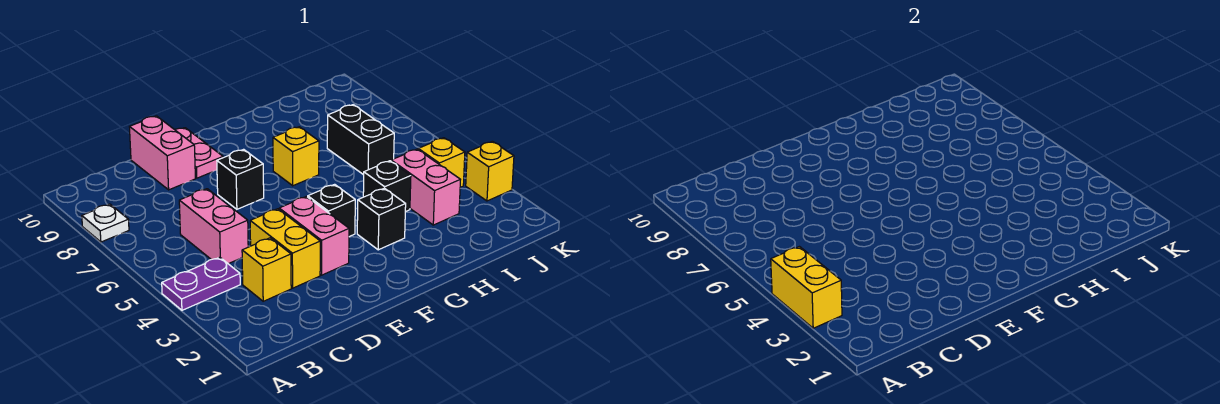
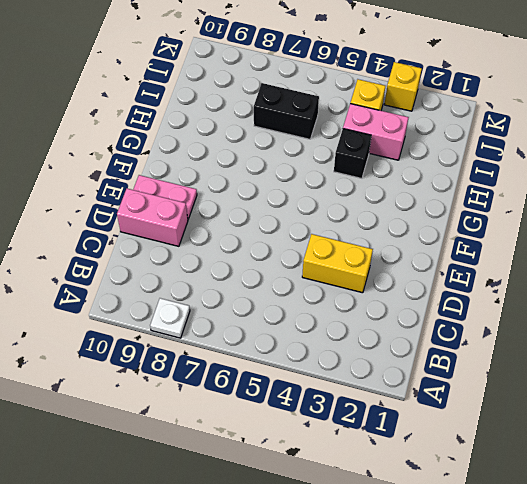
none -> purple plate A4:B4 level 1
none -> yellow brick C3 level 1
none -> pink brick C5:C6 level 1

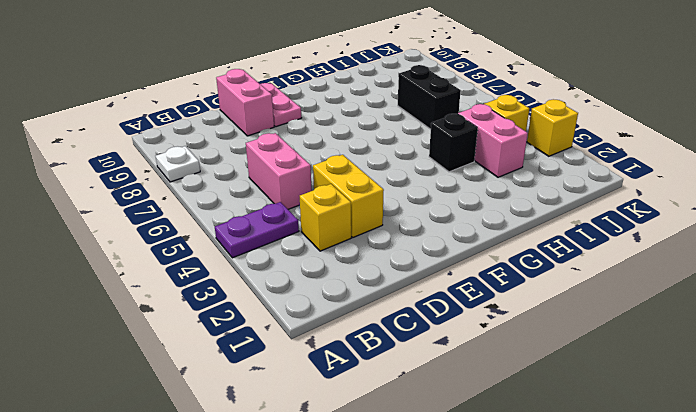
none -> pink brick E3:E4 level 1
none -> black brick E7 level 1
none -> black brick F4 level 1

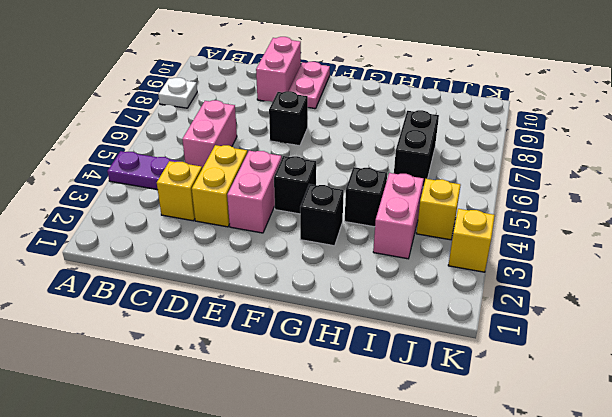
none -> yellow brick G7 level 1
none -> yellow brick A3:A4 level 2

